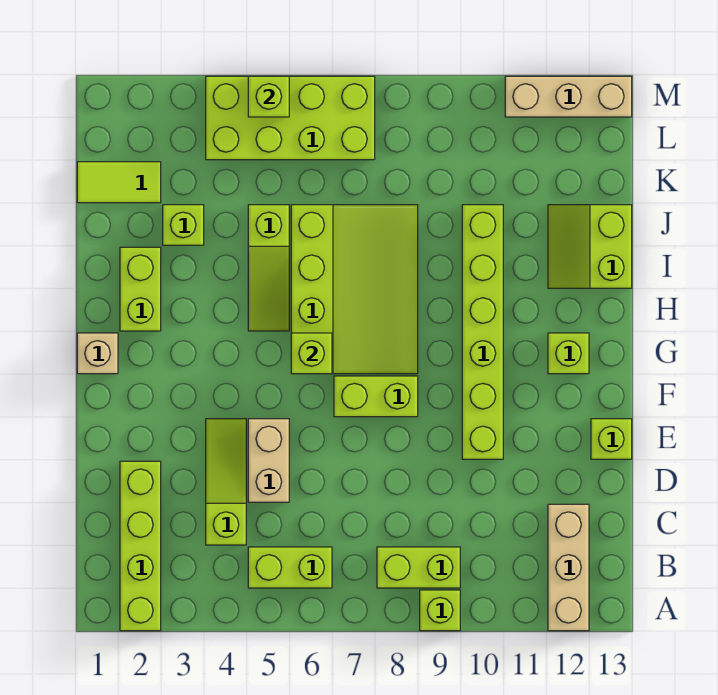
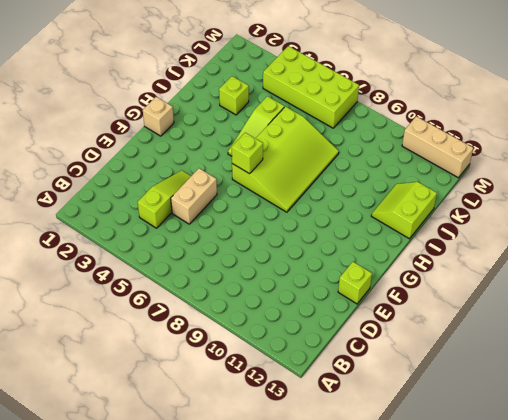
none -> lime brick A2:D2 level 1
none -> lime brick A9 level 1
none -> tan brick A12:C12 level 1

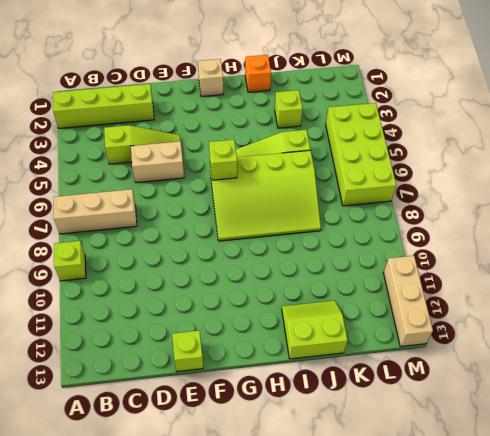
tan brick A7:C7 level 1 -> tan brick A12:C12 level 1
orange brick I1 level 1 -> none
none -> lime brick B5:B6 level 1
none -> lime brick B8:B9 level 1
none -> lime brick E10:J10 level 1

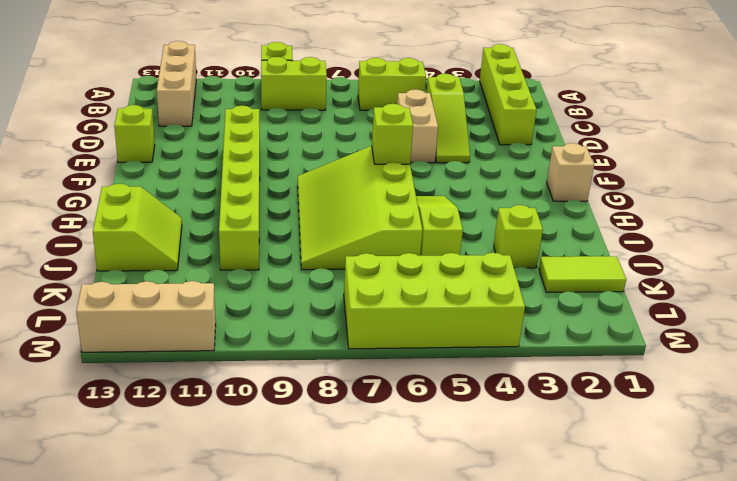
none -> lime brick F7:F8 level 1
none -> lime brick G12 level 1
none -> lime brick H2:I2 level 1

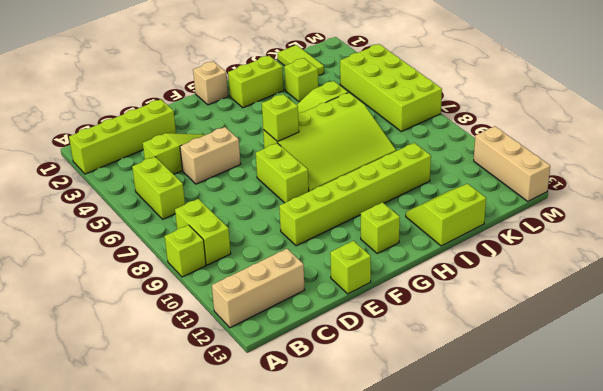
none -> lime brick M5 level 2

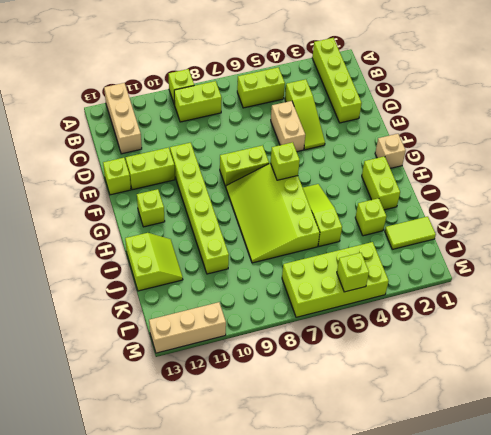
lime brick E11:E12 level 1 -> none

